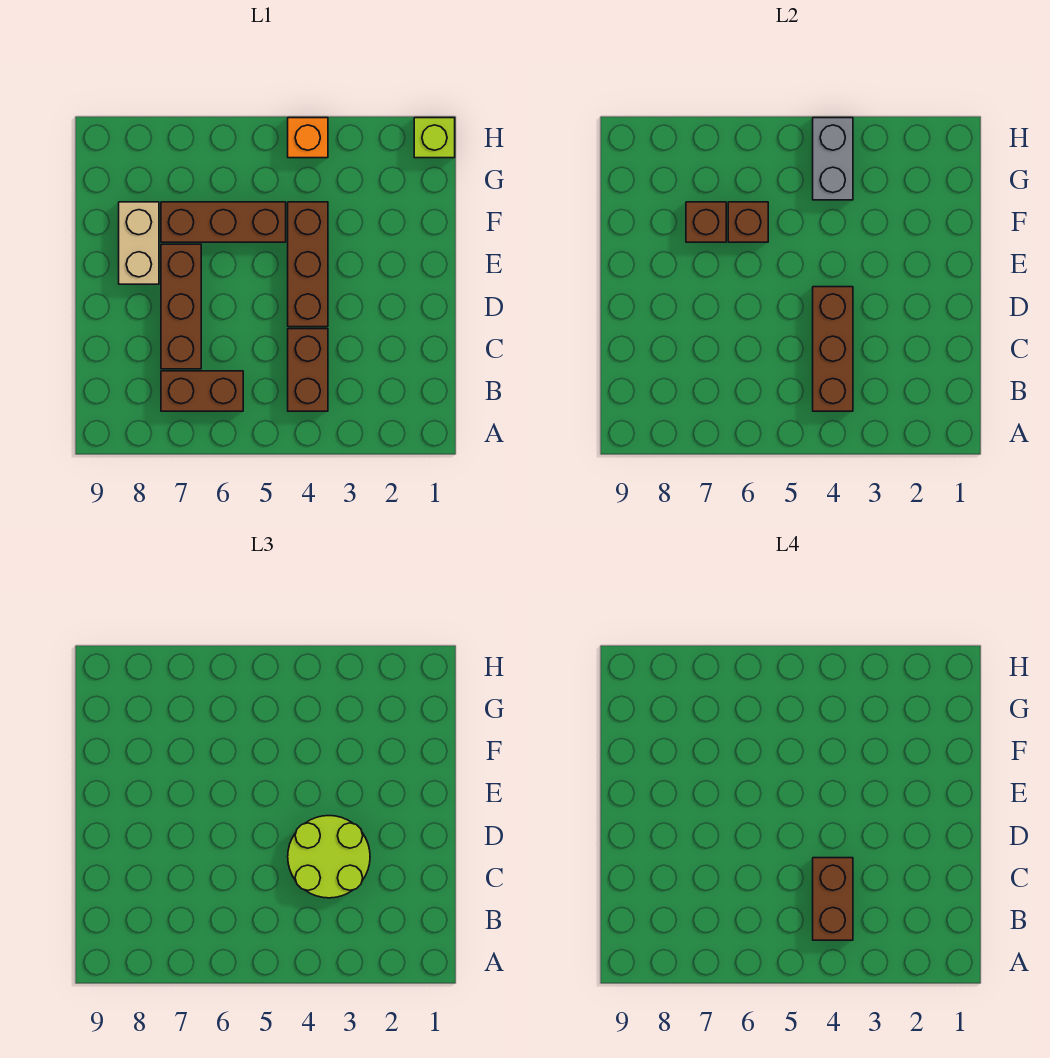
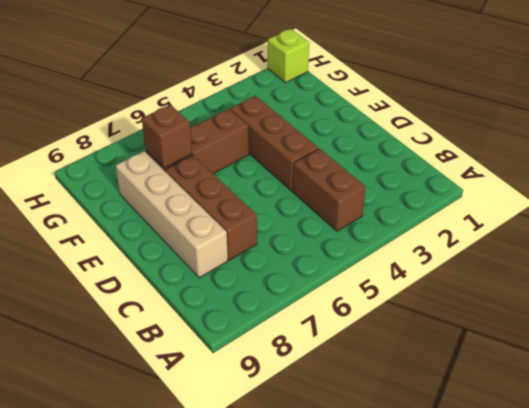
tan brick C8:F8 level 1 -> tan brick E8:F8 level 1
none -> brown brick B6:B7 level 1
none -> orange brick H4 level 1
none -> brown brick B4:D4 level 2

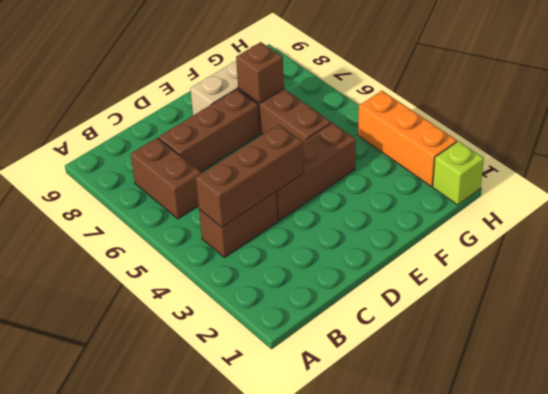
orange brick H2:H4 level 1 -> orange brick H4 level 1
none -> brown brick F6 level 2
none -> grey brick G4:H4 level 2
none -> lime round brick C3:D4 level 3

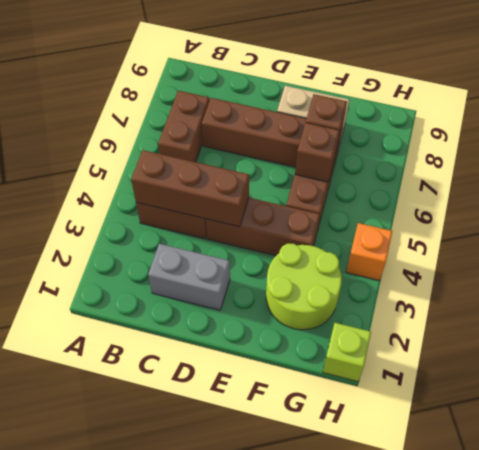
grey brick C2:D2 level 1 -> grey brick G4:H4 level 2
lime round brick F2:G3 level 1 -> lime round brick C3:D4 level 3
none -> brown brick B4:C4 level 4

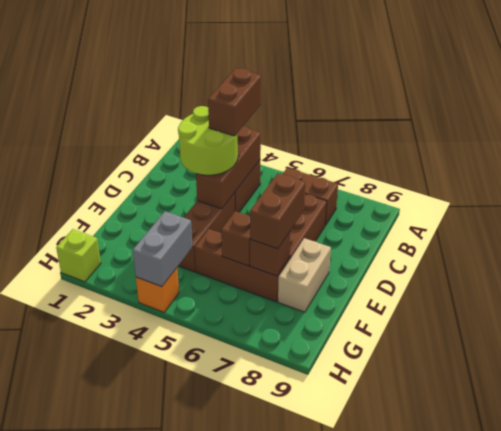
brown brick E7:F7 level 3 -> none

